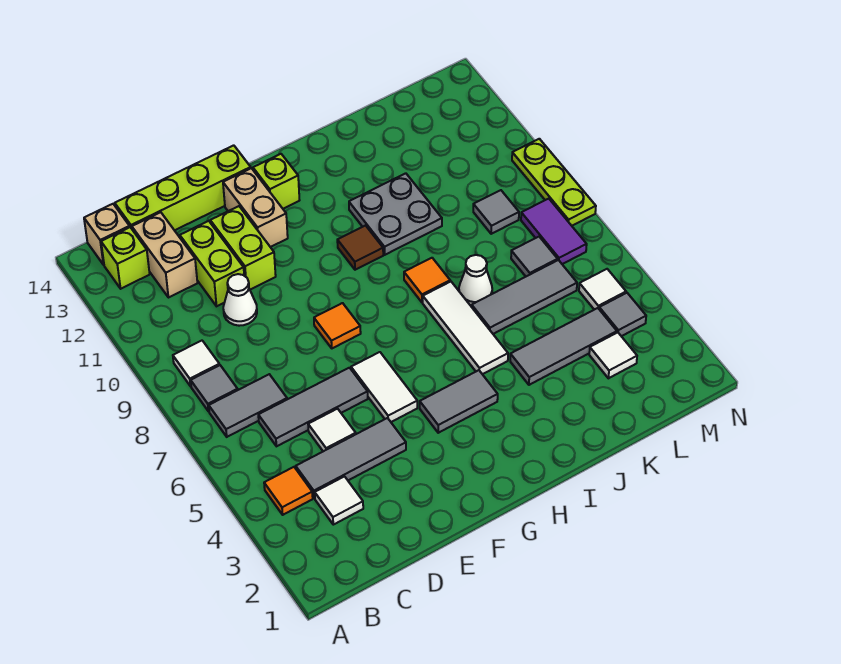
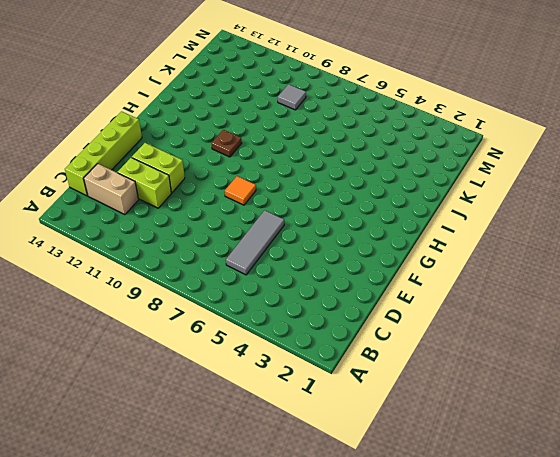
brown plate H10 level 1 -> brown tile H10 level 1
none -> orange tile B4 level 1
none -> grey tile B7:C7 level 1
none -> grey tile B8 level 1
none -> white tile B9 level 1

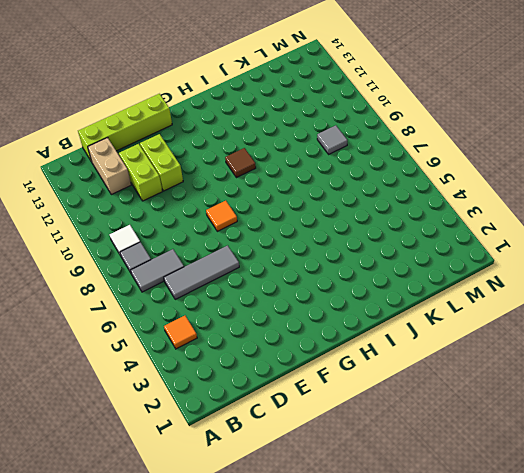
none -> lime brick B13 level 1
none -> tan brick B14 level 1
none -> white tile C3 level 1
none -> grey tile C4:E4 level 1

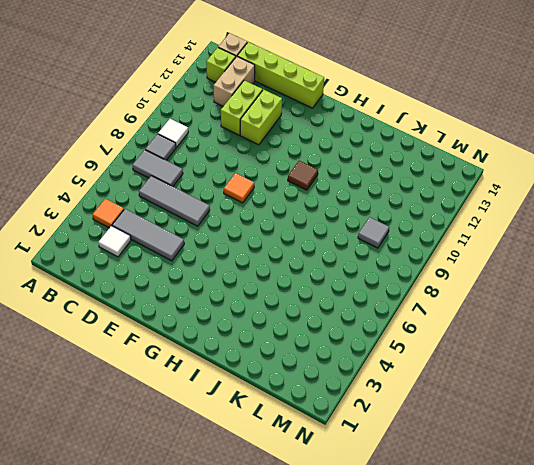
none -> white tile D5 level 1
none -> white cone D10 level 1
none -> white tile F5:F6 level 1
none -> tan brick F12:F13 level 1

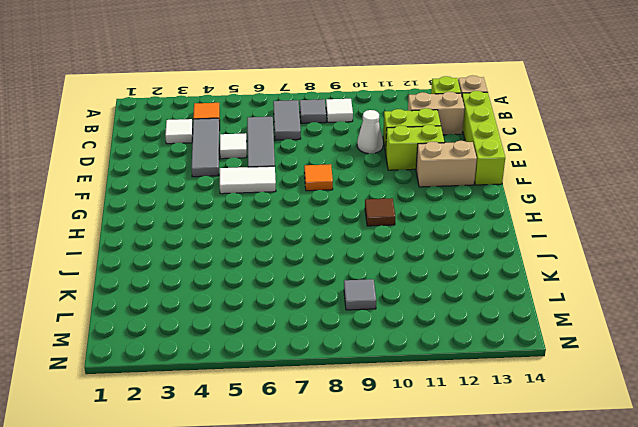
none -> grey tile G4:H4 level 1
none -> lime brick G13 level 1
none -> white tile I5:I7 level 1
none -> orange tile I8 level 1

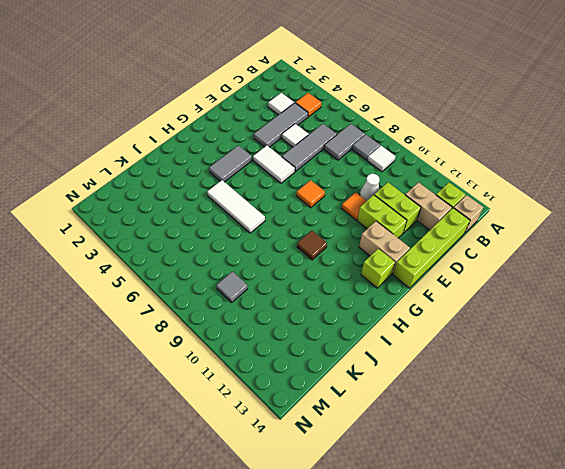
orange tile E10 level 1 -> orange tile I8 level 1
none -> grey plate I10:J11 level 1
none -> grey tile J4:L4 level 1
none -> grey tile J6:L6 level 1
none -> white cone J7 level 1

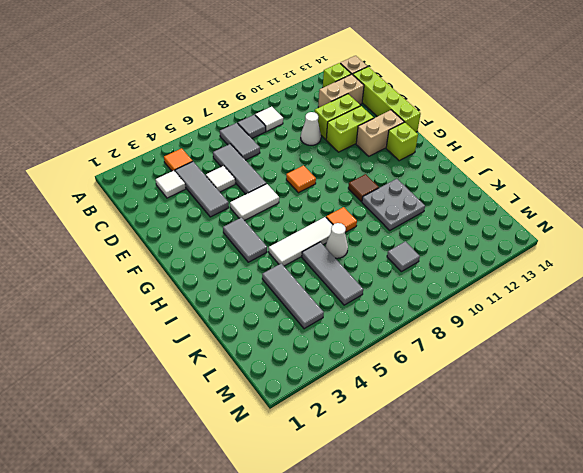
none -> white tile L3 level 1
none -> grey tile L7 level 1
none -> grey tile M4 level 1
none -> white tile M5 level 1

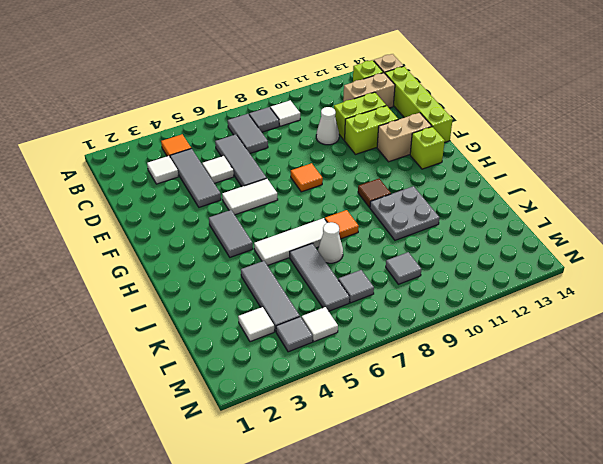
none -> purple tile M7:M8 level 1
none -> lime plate N8:N10 level 1

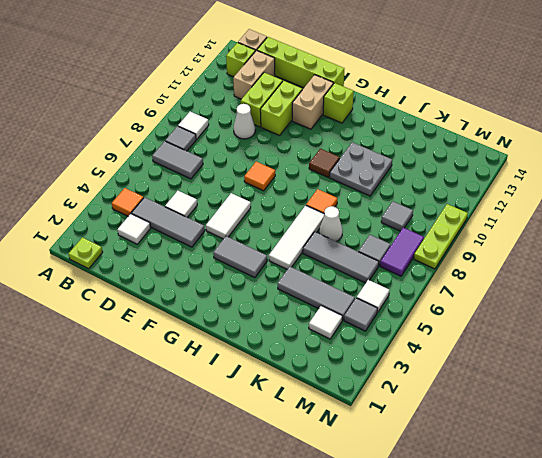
lime plate B1 level 1 -> none
none -> grey tile C6:E6 level 1

